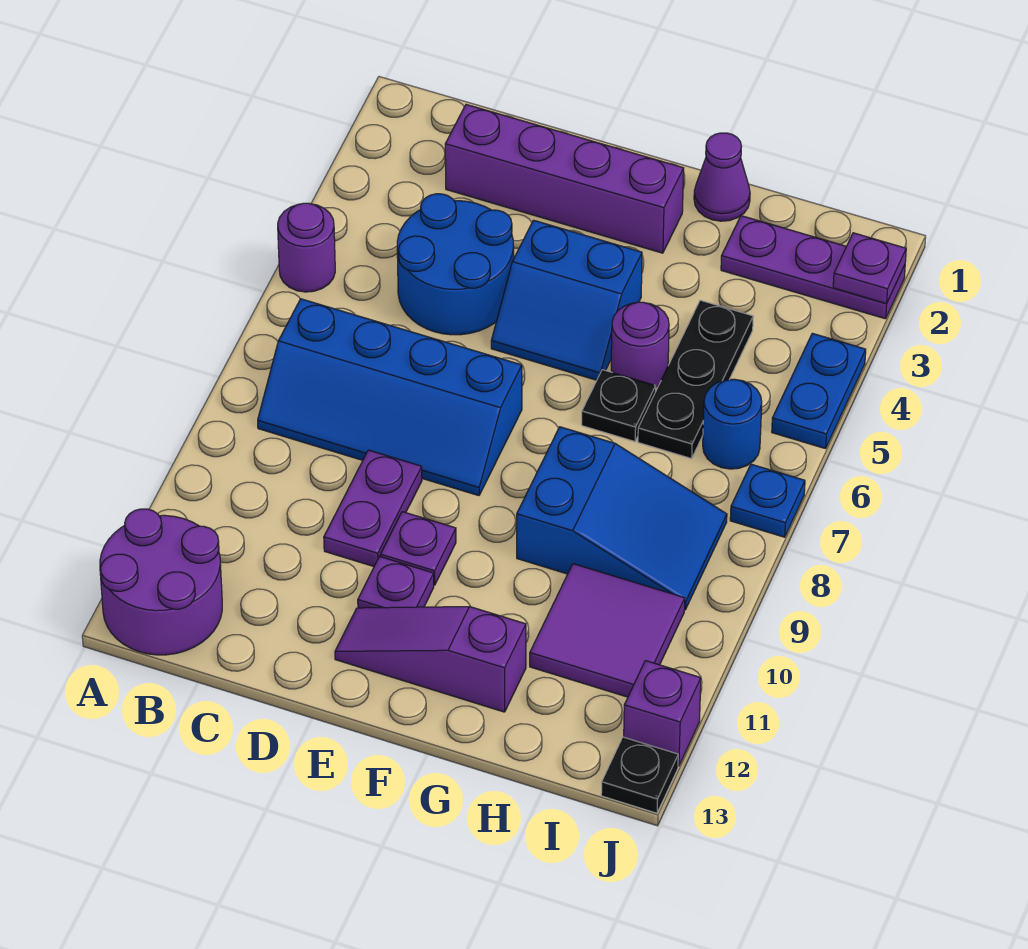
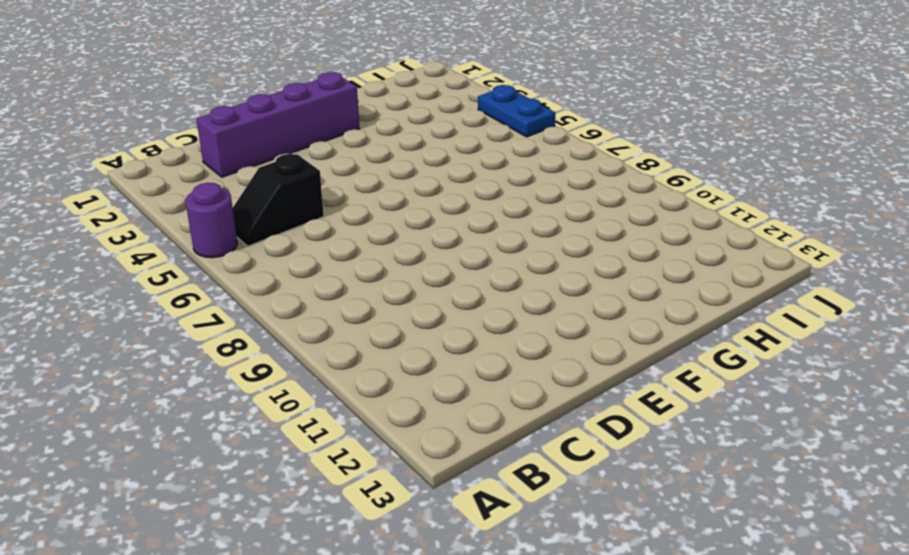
black slope B5:C5 level 1 top C -> blue round brick C4:D5 level 1
none -> purple round brick A12:B13 level 1
none -> blue slope B7:E8 level 1 top 7
none -> purple plate D9:D10 level 1

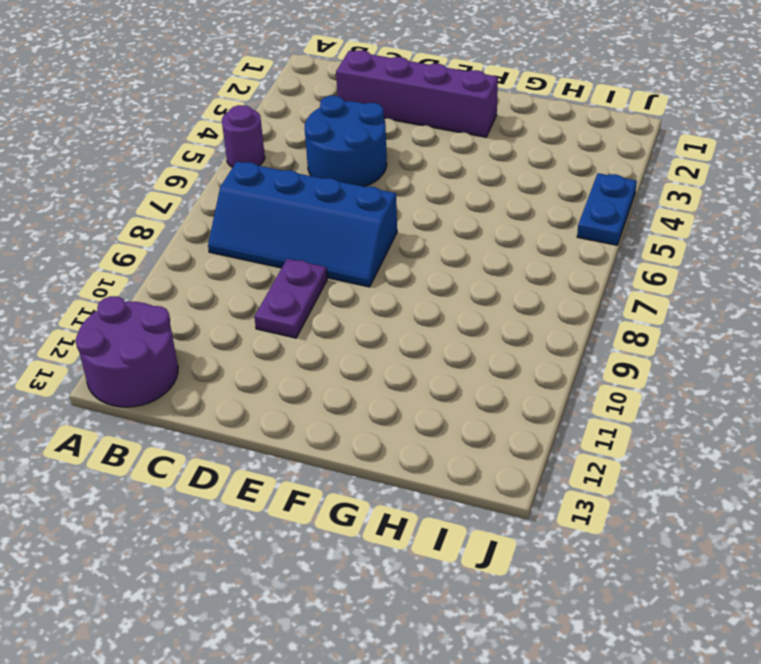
none -> blue slope E4:F5 level 1 top 4
none -> purple plate E10 level 1
none -> purple plate E11 level 1

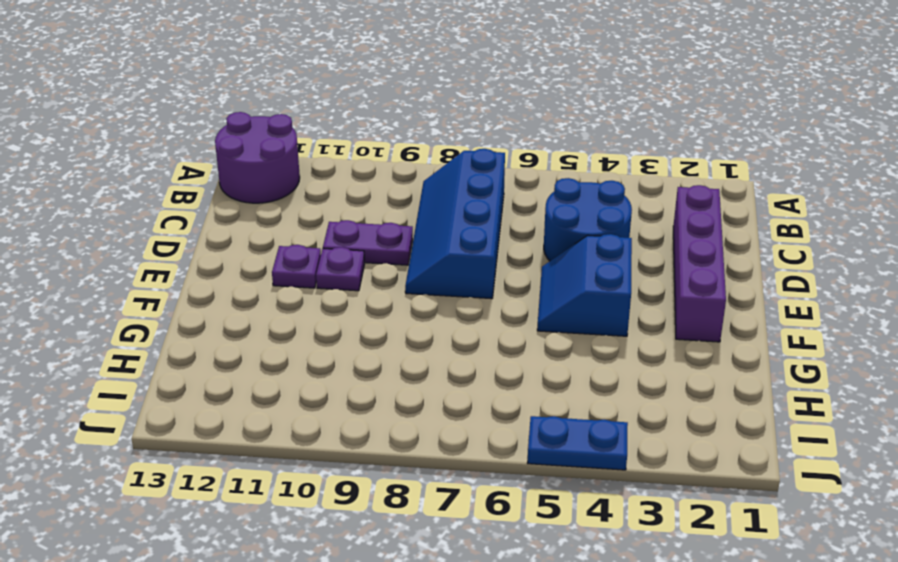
none -> purple round brick A5 level 1
none -> purple slope E12:G12 level 1 top G
none -> purple cone G1 level 1

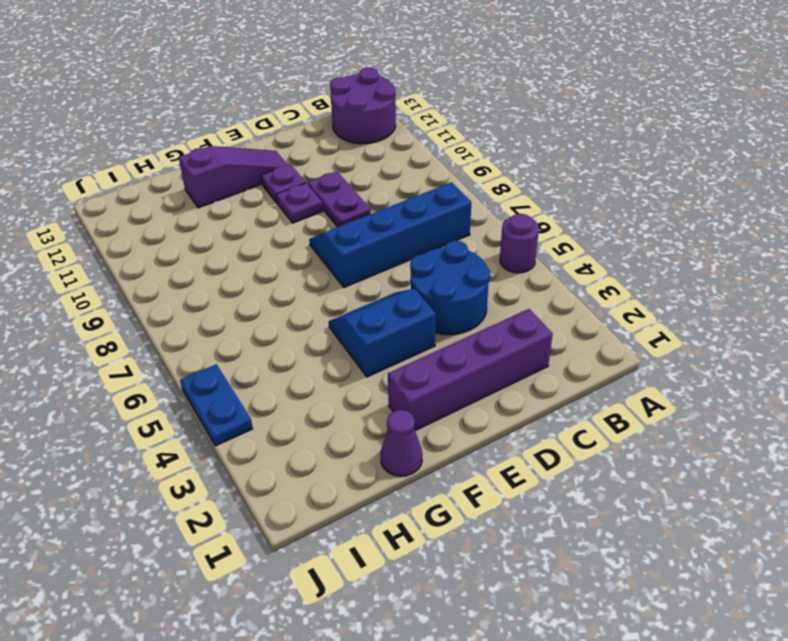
none -> purple round brick G5 level 1
none -> black plate G6 level 1
none -> blue slope G8:I9 level 1 top G

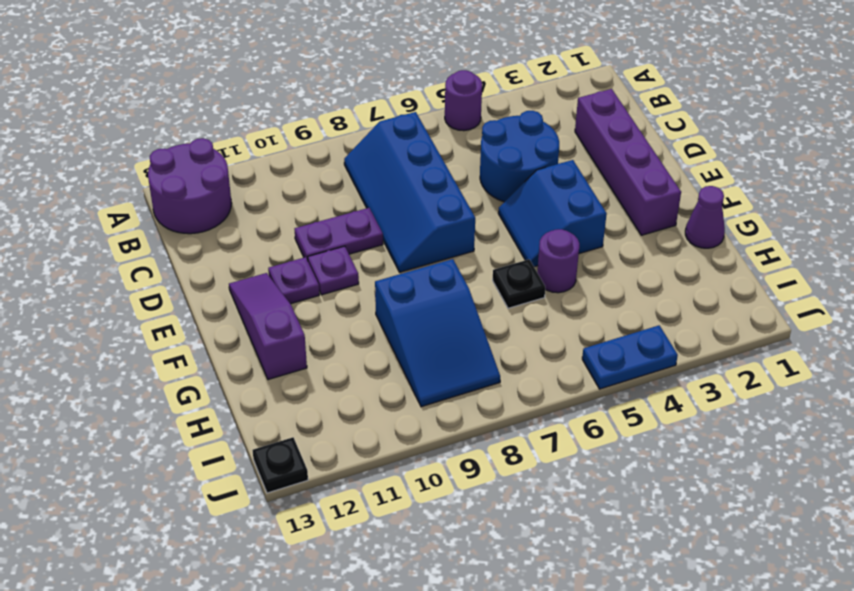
none -> purple plate H2:J2 level 1
none -> black plate H4:H6 level 1
none -> purple tile H10:I11 level 1

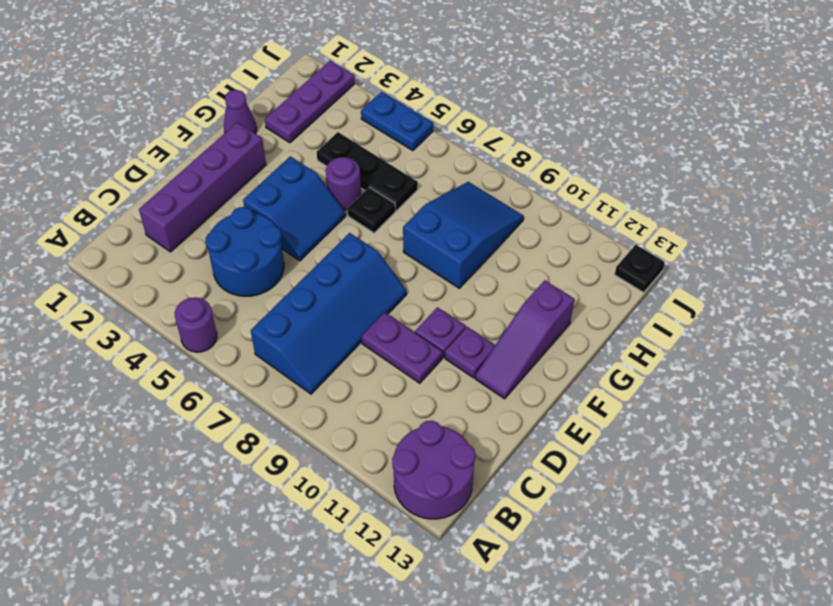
none -> purple tile H10:I11 level 1
none -> blue round brick I6 level 1
none -> blue plate J7 level 1

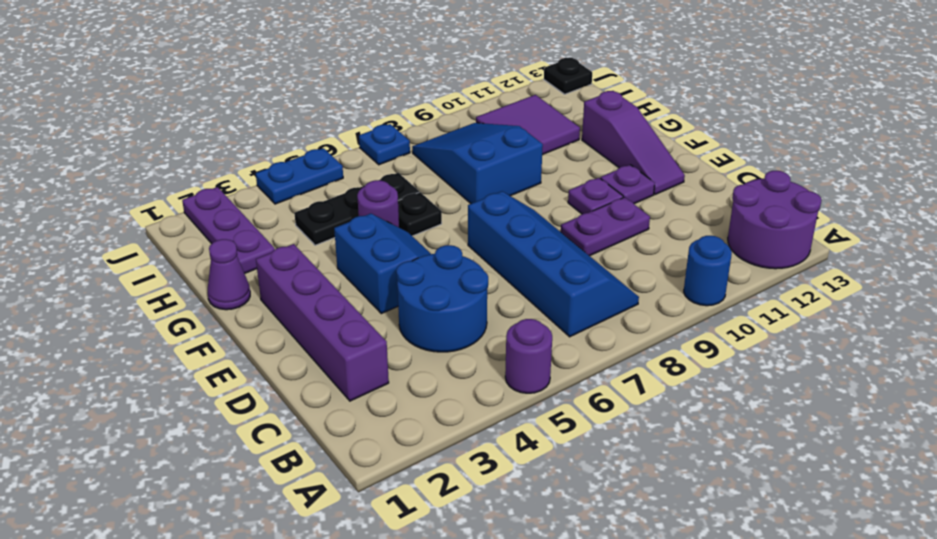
blue round brick A10 level 1 -> blue round brick I6 level 1
none -> purple brick J12 level 1
none -> purple plate J2 level 2

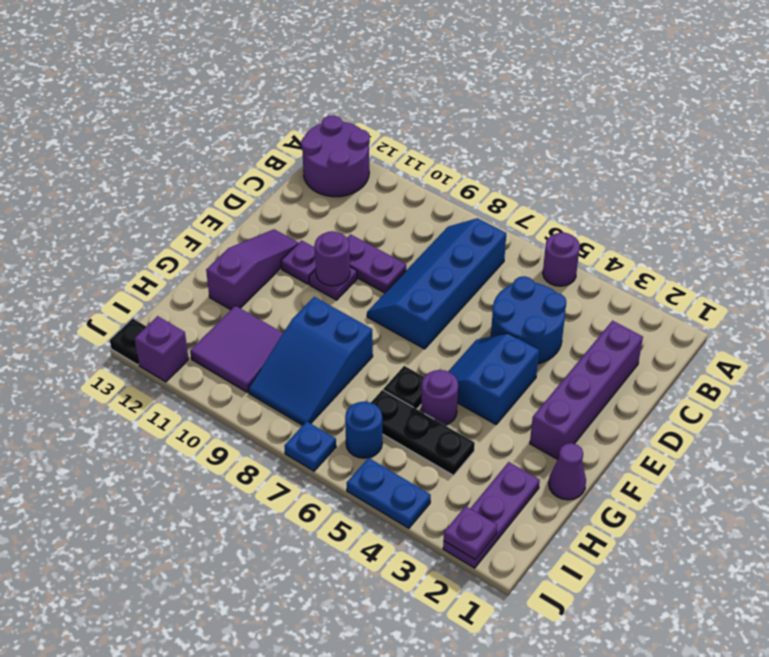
purple round brick E10 level 2 -> none

